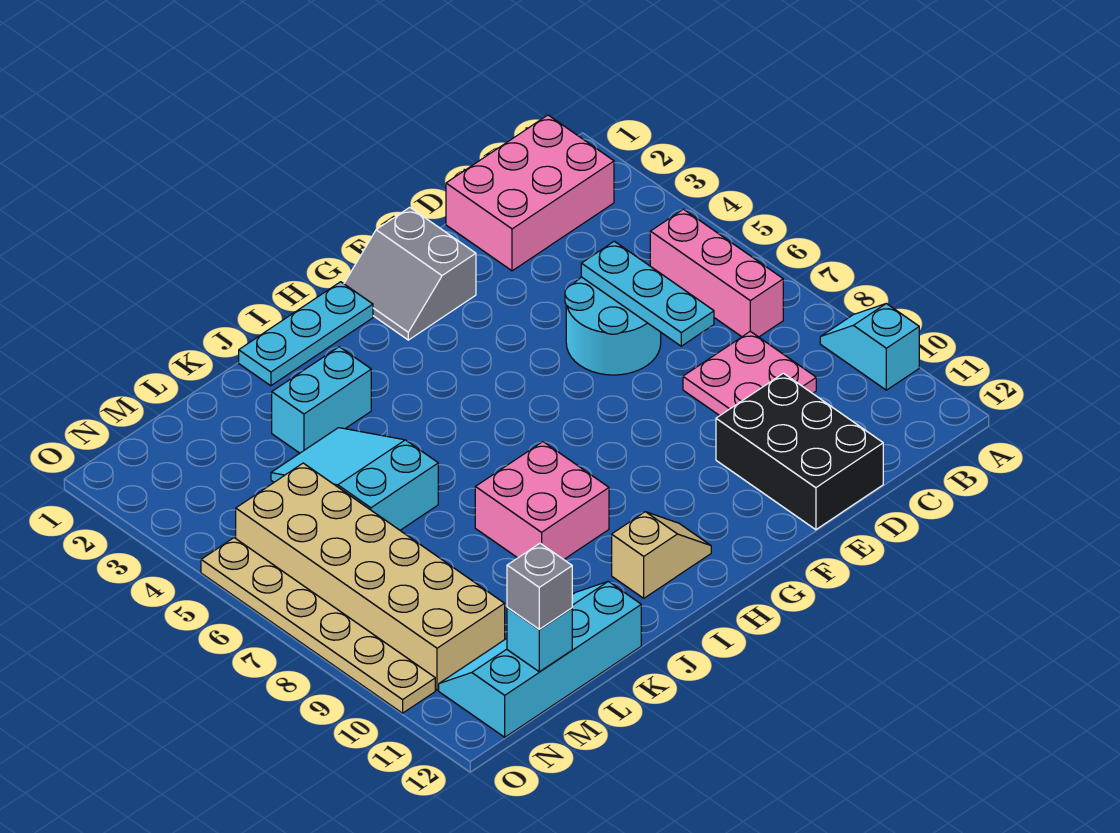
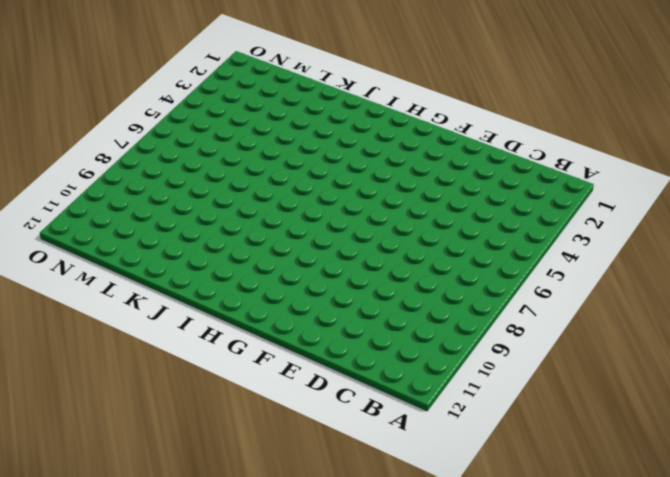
none -> cyan slope A9:A10 level 1 top 10
none -> pink brick B1:D2 level 1
none -> pink brick B5:B7 level 1

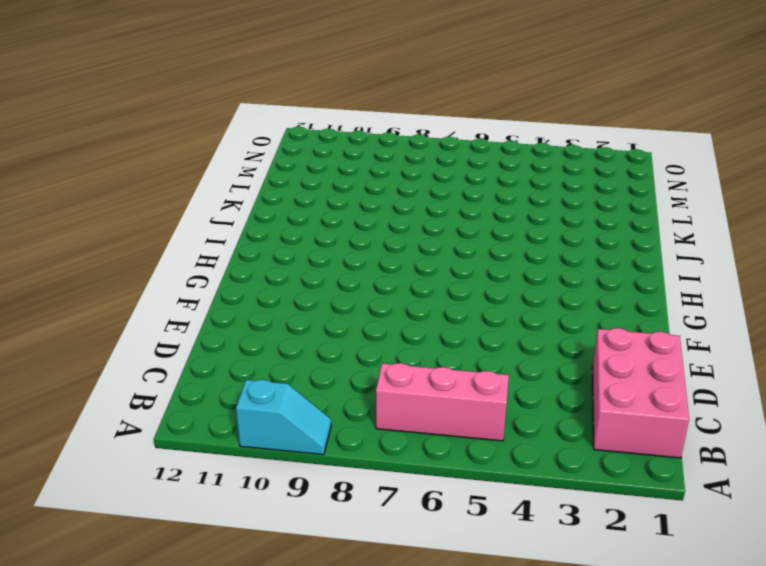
none -> pink plate C8:D9 level 1
none -> cyan round brick D5:E6 level 1
none -> black brick D10:E12 level 1

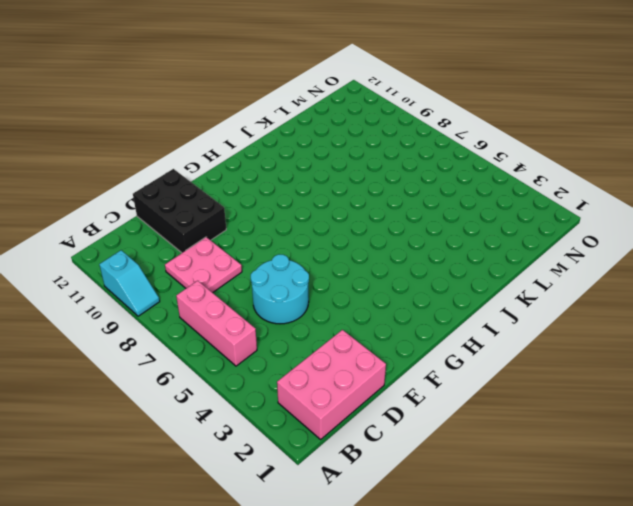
none -> grey slope F1:G2 level 1 top F
none -> cyan plate H1:J1 level 1
none -> tan slope H11:I11 level 1 top I

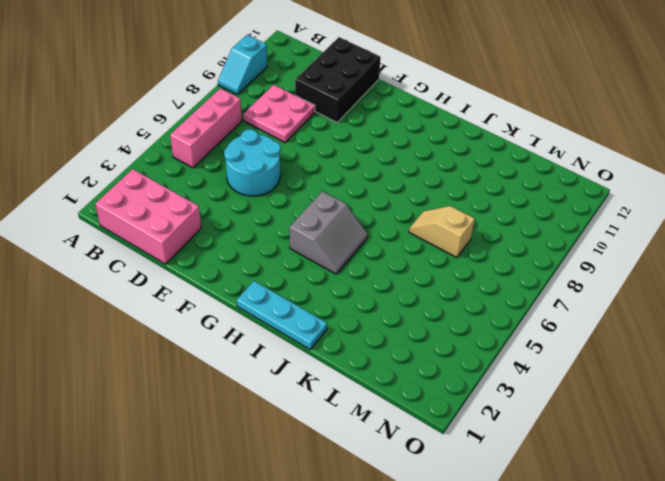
grey slope H4:I5 level 1 top H -> grey slope F1:G2 level 1 top F
tan slope K7:L7 level 1 top L -> tan slope H11:I11 level 1 top I
none -> pink brick I8:J9 level 1
none -> cyan brick J3:K3 level 1
none -> cyan slope K4:L6 level 1 top 6

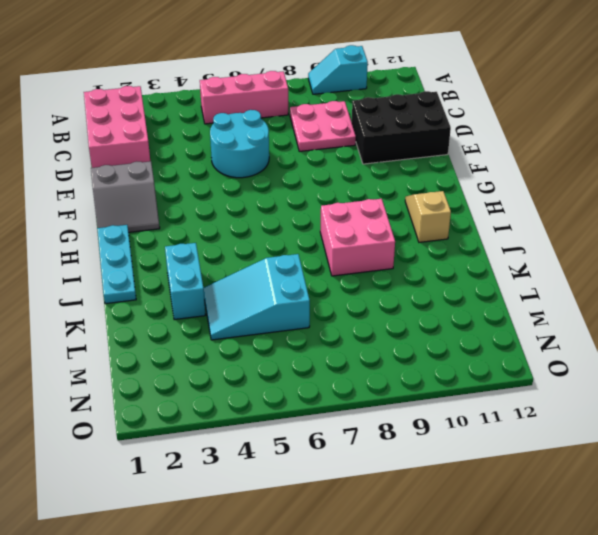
none -> cyan slope K11:N12 level 1 top 12
none -> tan brick M5:N10 level 1
none -> tan plate O5:O10 level 1

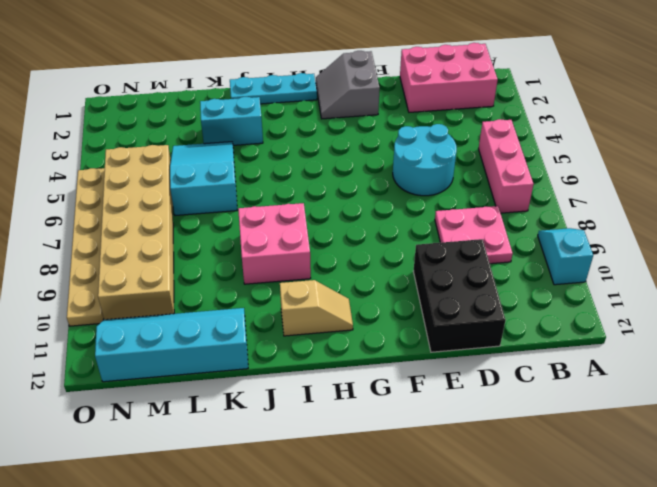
none -> cyan plate D5:D7 level 2
none -> cyan brick M12 level 2
none -> grey brick M12 level 3

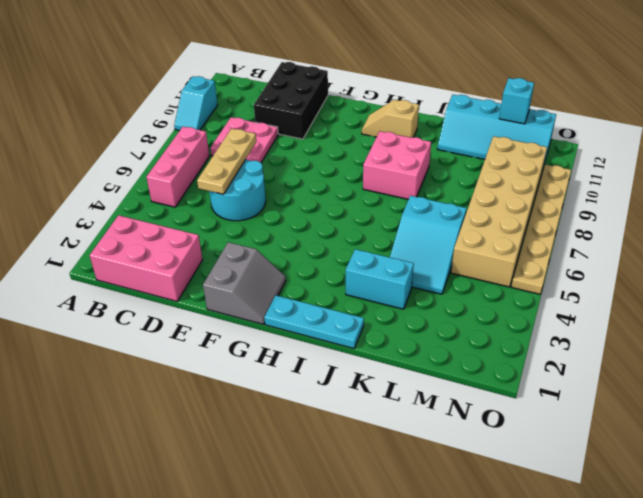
tan plate D5:D7 level 2 -> cyan plate D5:D7 level 2
none -> grey brick M12 level 3

